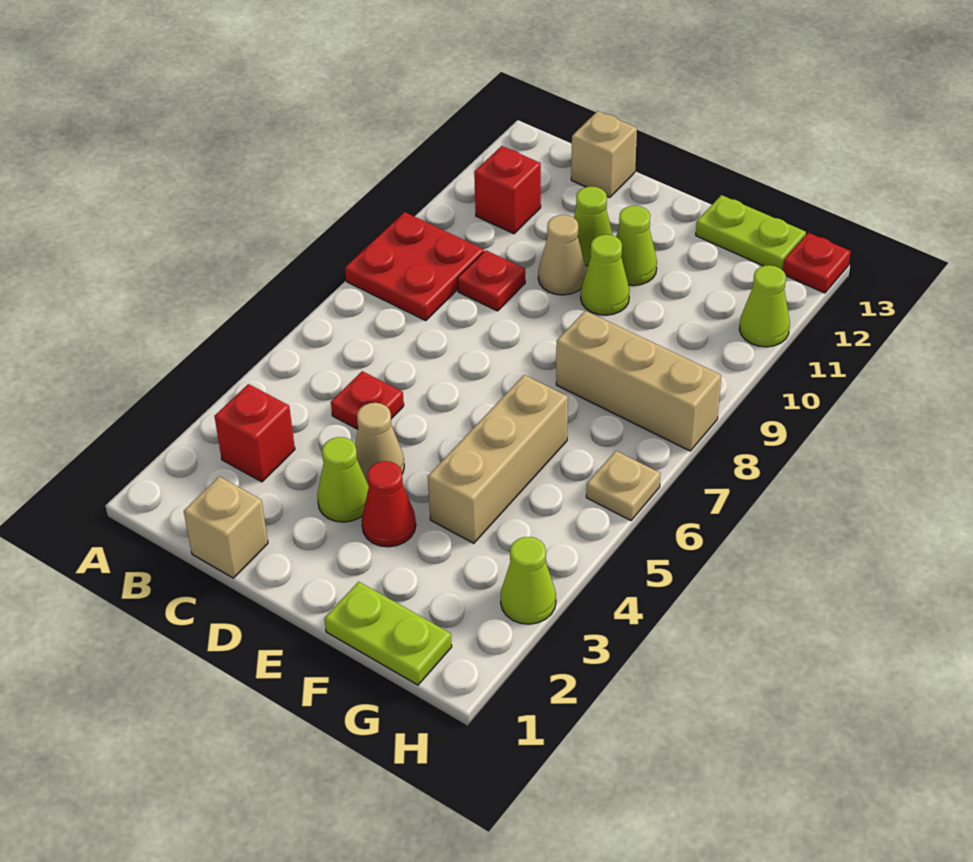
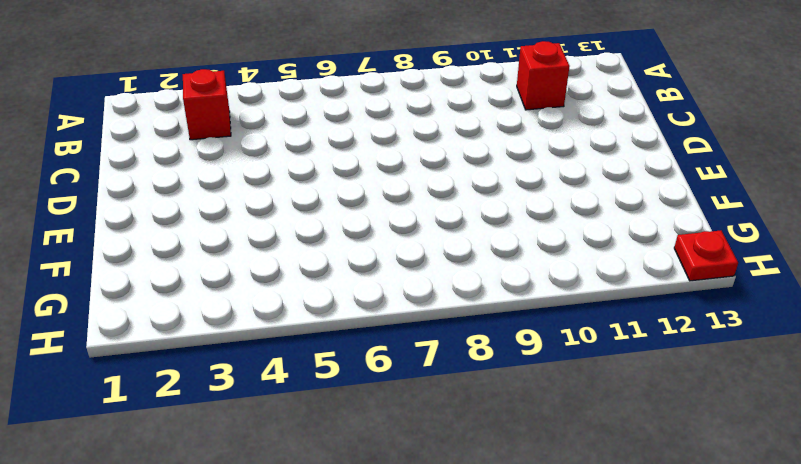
none -> red plate A8:B9 level 1
none -> tan brick C1 level 1
none -> red plate C5 level 1

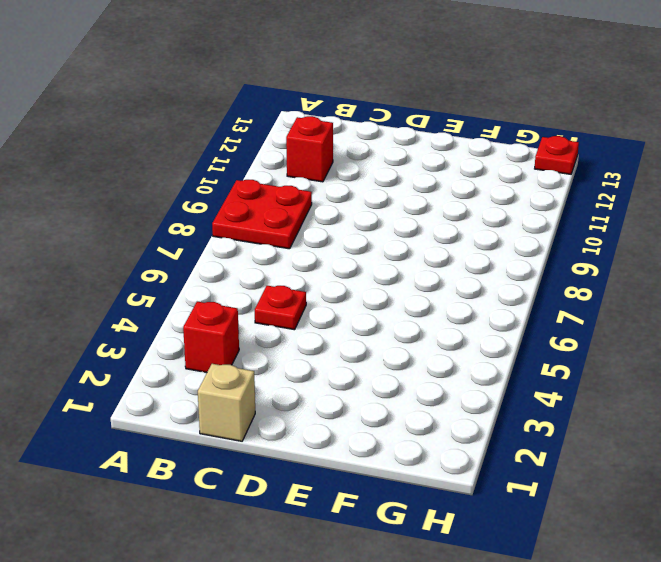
none -> red plate C9 level 1
none -> tan brick C13 level 1
none -> lime cone D3 level 1

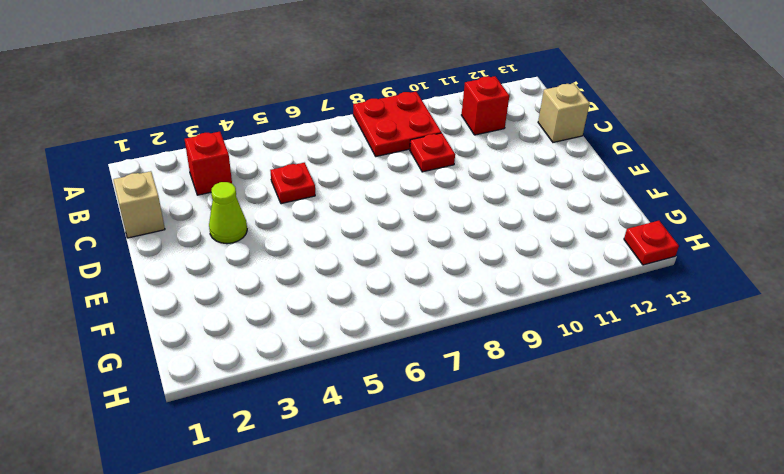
none -> tan cone D4 level 1
none -> tan cone D10 level 1
none -> lime cone D11 level 1

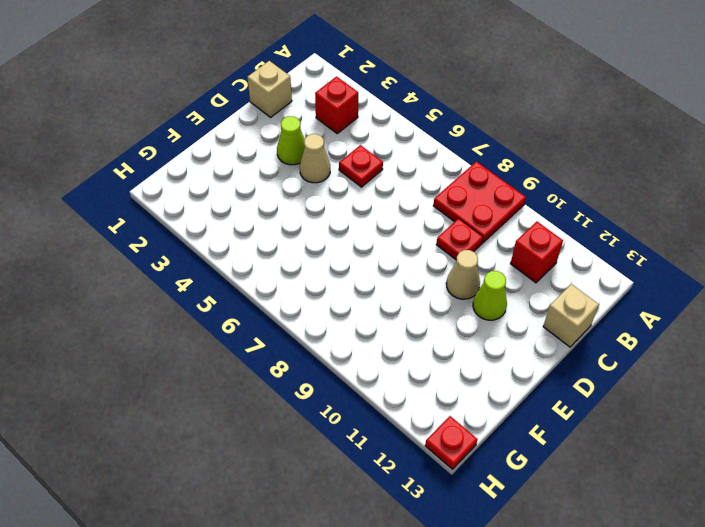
none -> red cone E3 level 1
none -> lime cone E10 level 1
none -> lime cone E11 level 1

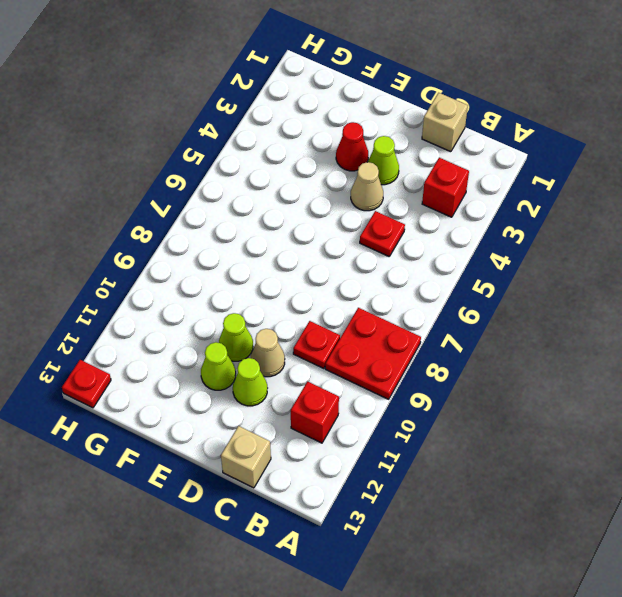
none -> lime plate F1:G1 level 1
none -> tan brick F4:F6 level 1
none -> tan brick F8:H8 level 1

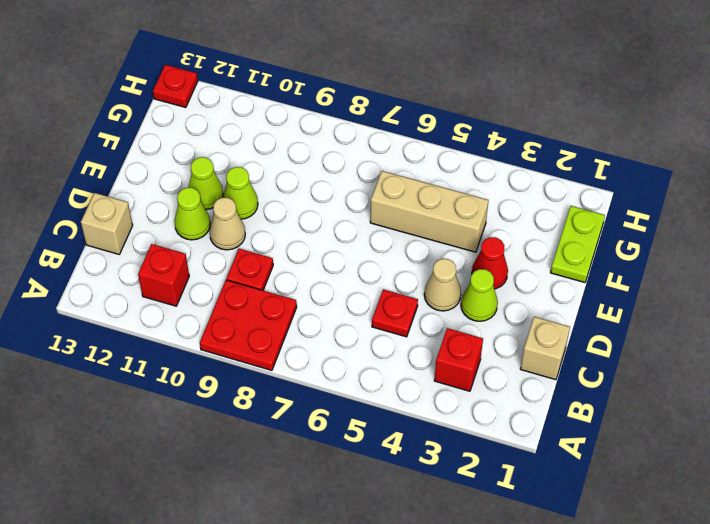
none -> tan brick F8:H8 level 1
none -> lime plate F13:G13 level 1
none -> lime cone H3 level 1

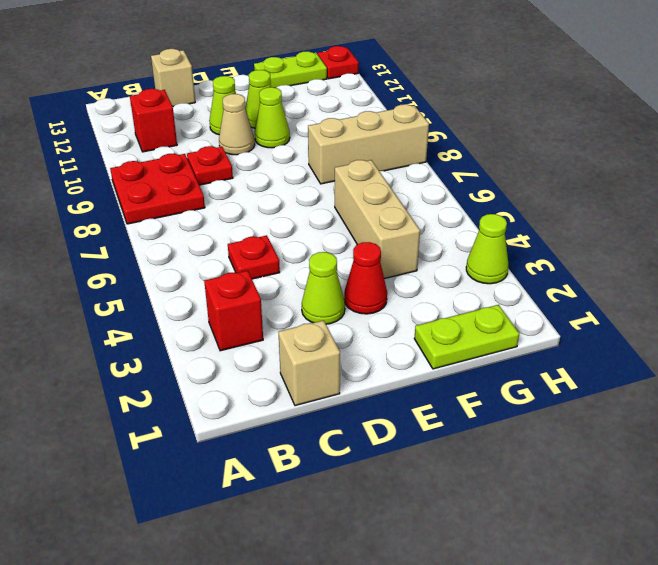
none -> tan cone D4 level 1
none -> tan plate H6 level 1
none -> lime cone H11 level 1

